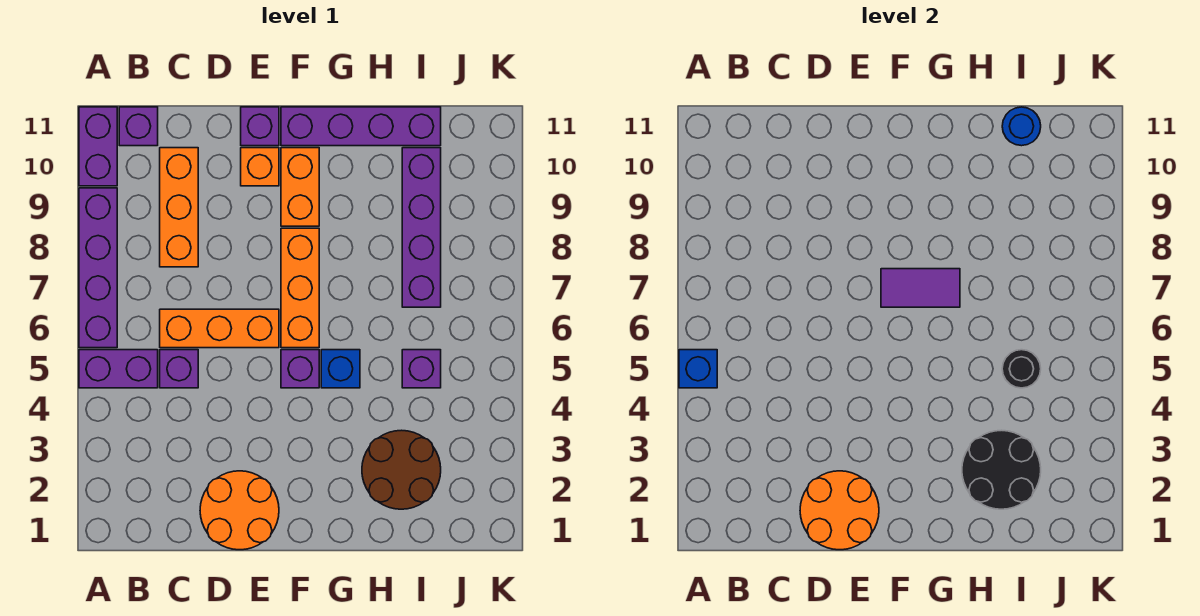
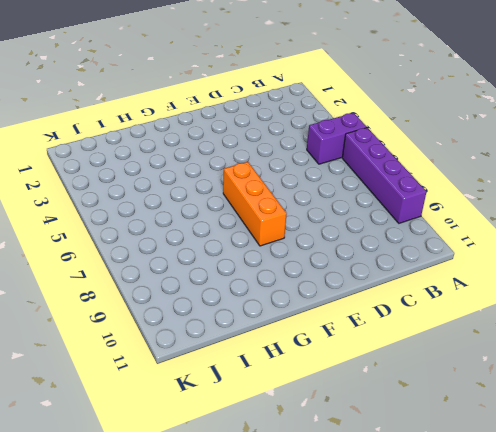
none -> purple brick A10:A11 level 1
none -> purple brick B11 level 1
none -> purple brick C5 level 1

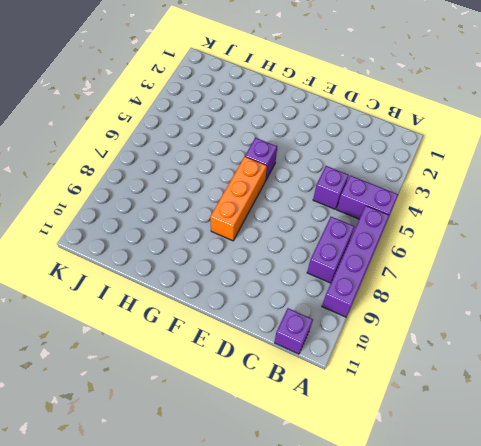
purple brick B7:B8 level 1 -> purple brick A10:A11 level 1
none -> orange brick C6:E6 level 1
none -> orange brick C8:C10 level 1
none -> orange round brick D1:E2 level 1

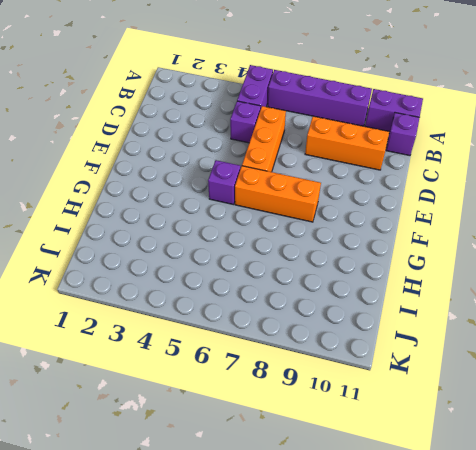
none -> orange round brick D1:E2 level 1
none -> orange brick E10 level 1
none -> purple brick E11 level 1

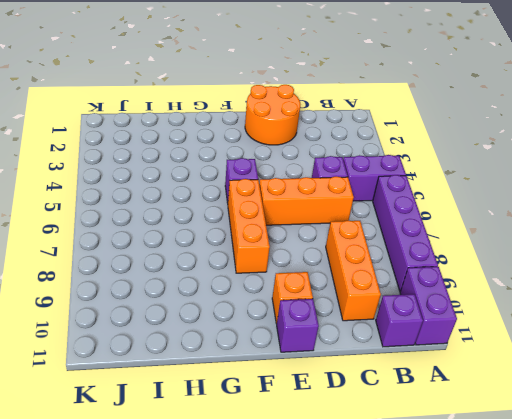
none -> orange brick F9:F10 level 1
none -> purple brick F11:I11 level 1
none -> blue brick G5 level 1

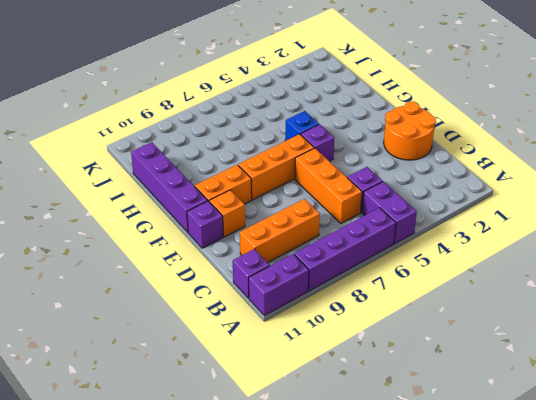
none -> brown round brick H2:I3 level 1
none -> purple brick I5 level 1
none -> purple brick I7:I10 level 1

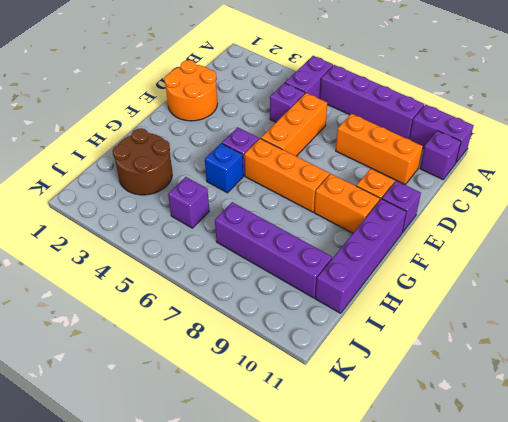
none -> blue brick A5 level 2
none -> orange round brick D1:E2 level 2
none -> purple tile F7:G7 level 2

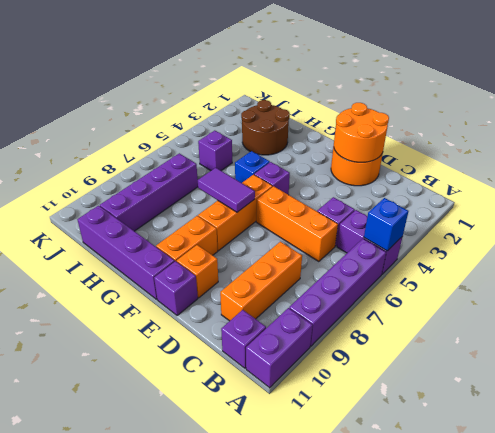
none -> black round brick H2:I3 level 2
none -> black round brick I5 level 2
none -> blue round brick I11 level 2

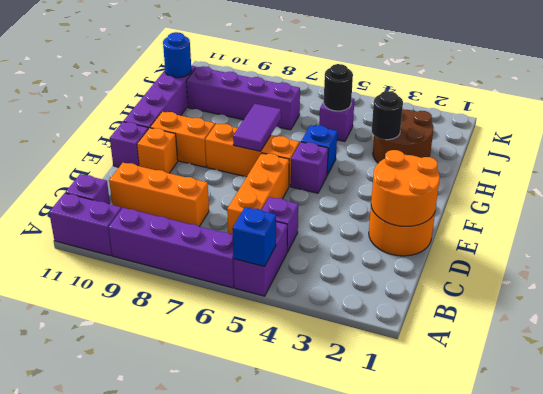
black round brick H3 level 2 -> black round brick H2:I3 level 2

